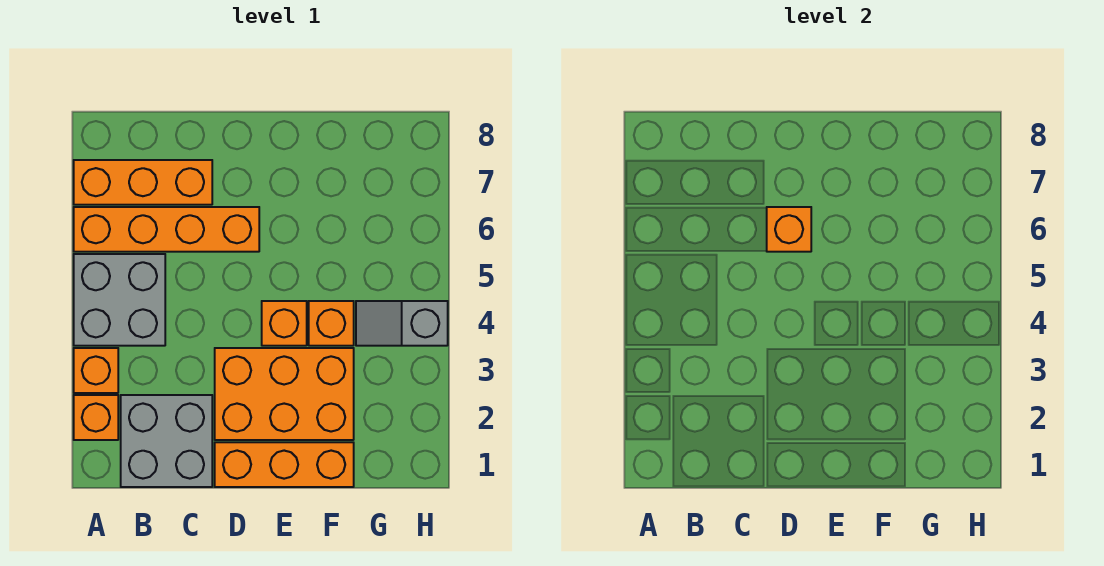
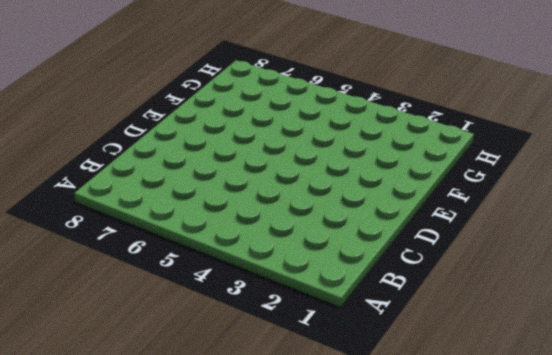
none -> orange brick A2 level 1
none -> orange brick A3 level 1
none -> grey brick A4:B5 level 1

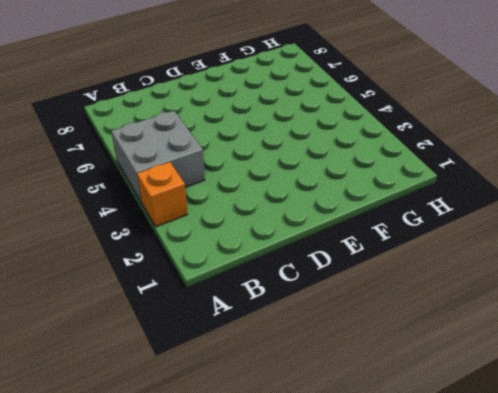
none -> orange brick A2 level 1
none -> orange brick A6:D6 level 1
none -> orange brick A7:C7 level 1

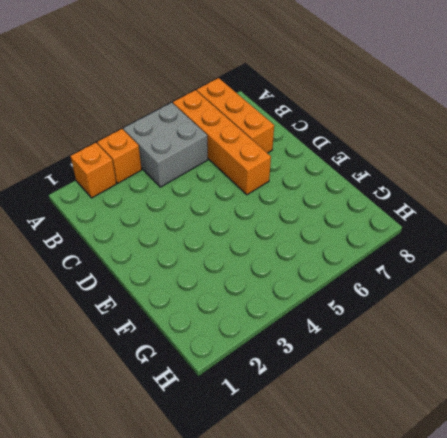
none -> grey brick B1:C2 level 1
none -> orange brick D1:F1 level 1
none -> orange brick D2:F3 level 1

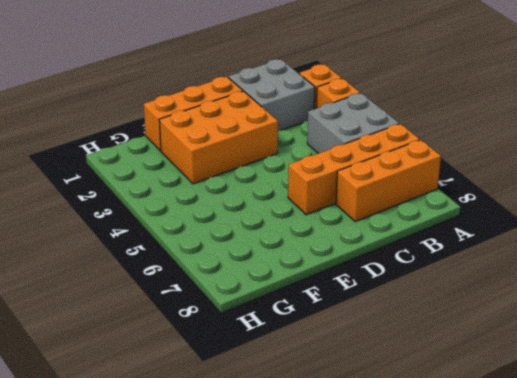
none -> orange brick E4 level 1
none -> orange brick F4 level 1
none -> grey slope G4:H4 level 1 top H

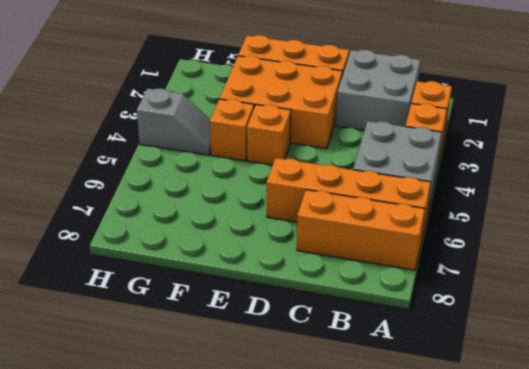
none -> orange brick D6 level 2

